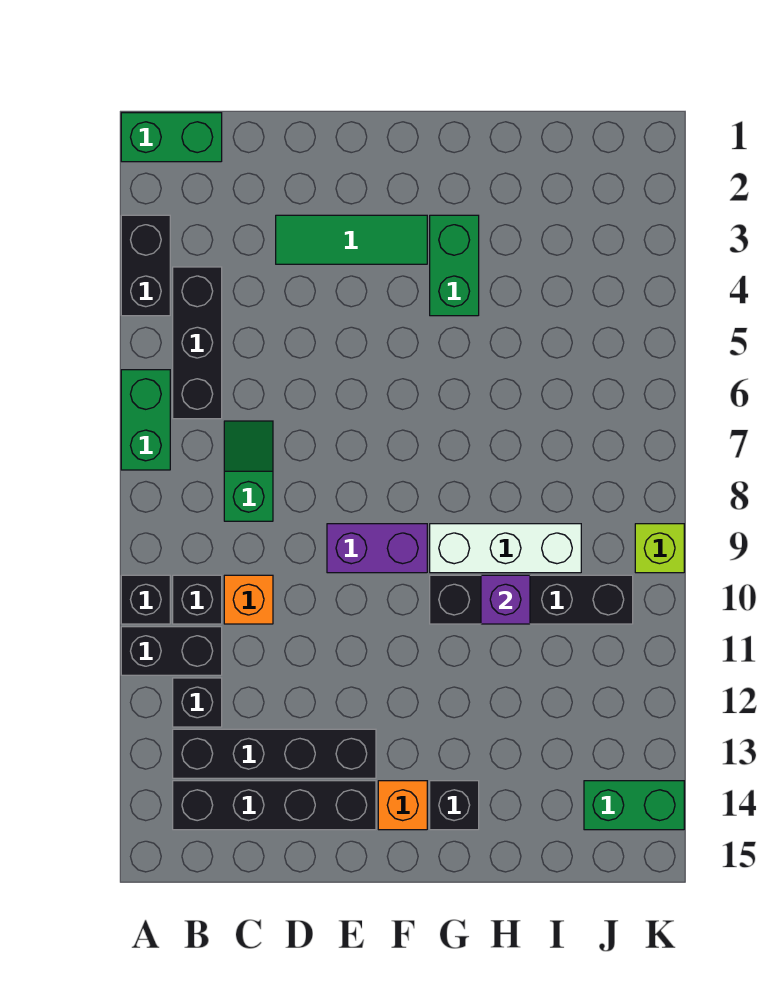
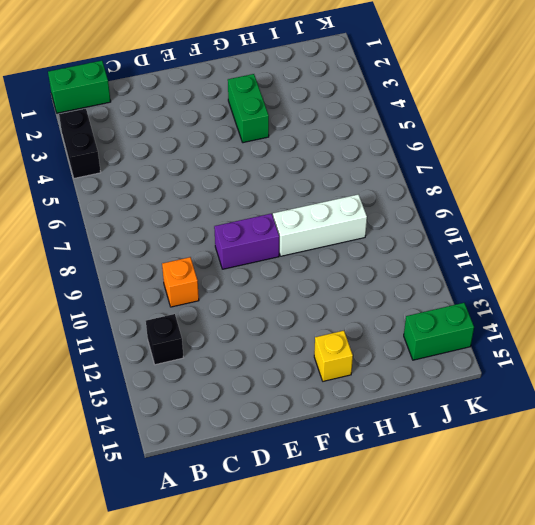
yellow brick G14 level 1 -> black brick G14 level 1
none -> green brick A6:A7 level 1
none -> black brick A10 level 1
none -> black brick A11:B11 level 1

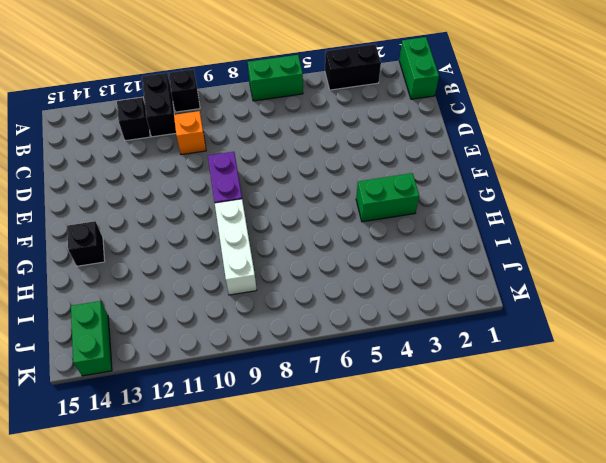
none -> black brick B4:B6 level 1
none -> black brick B10 level 1
none -> black brick B13:E13 level 1

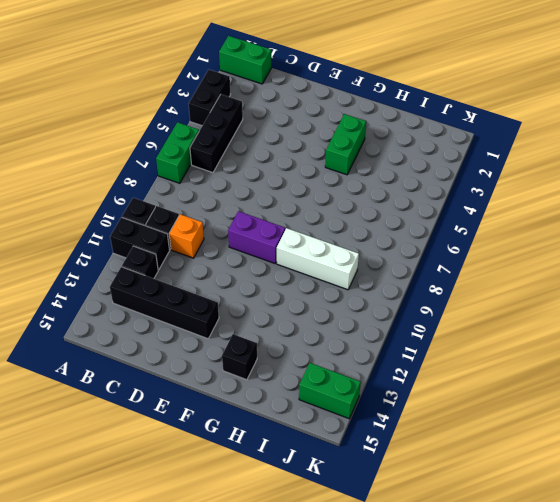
none -> black brick B14:E14 level 1
none -> green slope C7:C8 level 1 top 8
none -> green tile D3:F3 level 1

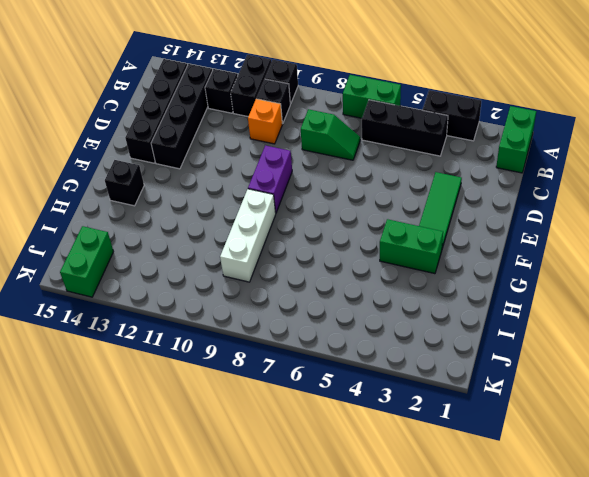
none -> orange brick F14 level 1
none -> black brick G10:J10 level 1
none -> lime brick K9 level 1

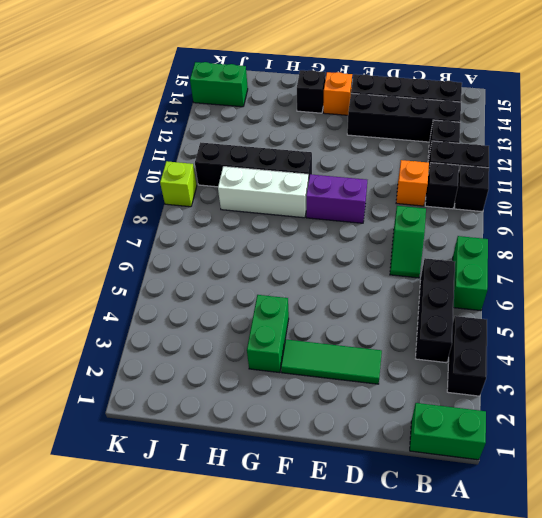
none -> purple brick H10 level 2

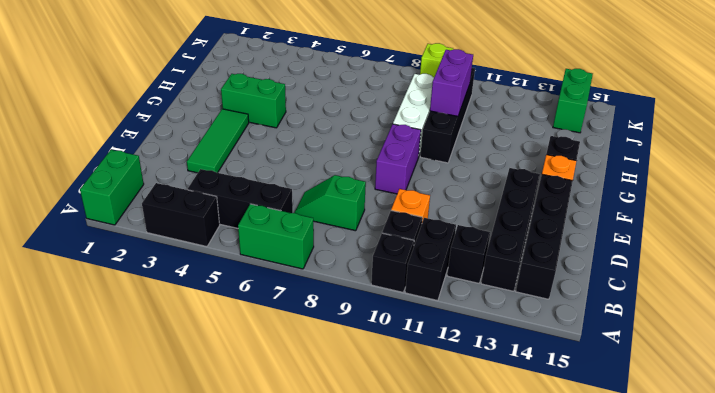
purple brick H10:I10 level 2 -> purple brick H10 level 2

